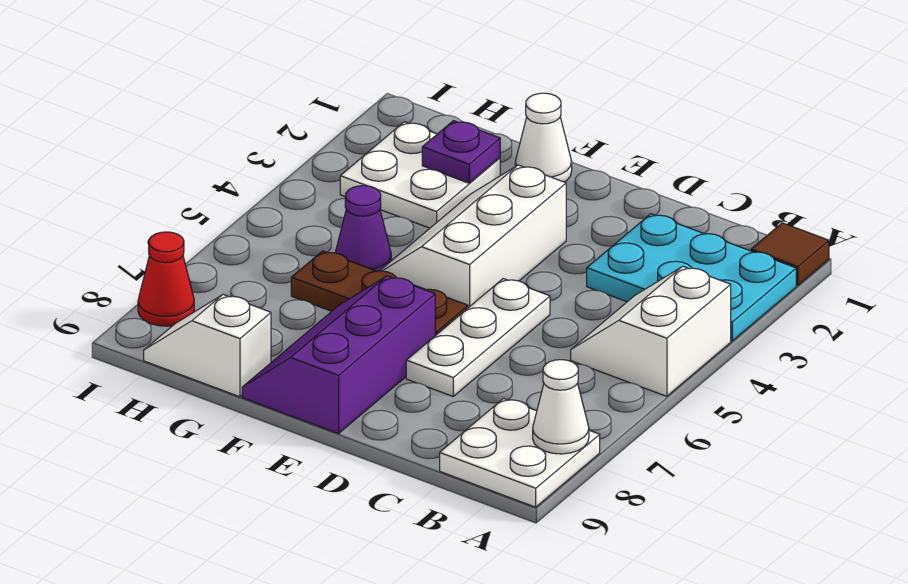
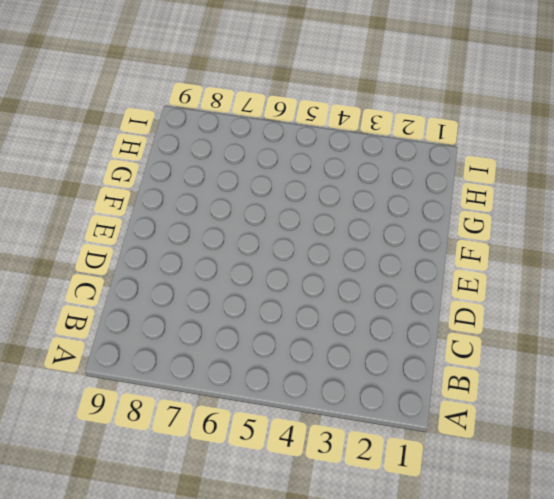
none -> brown tile A1 level 1
none -> cyan plate A2:C3 level 1
none -> white slope A4:B5 level 1 top A

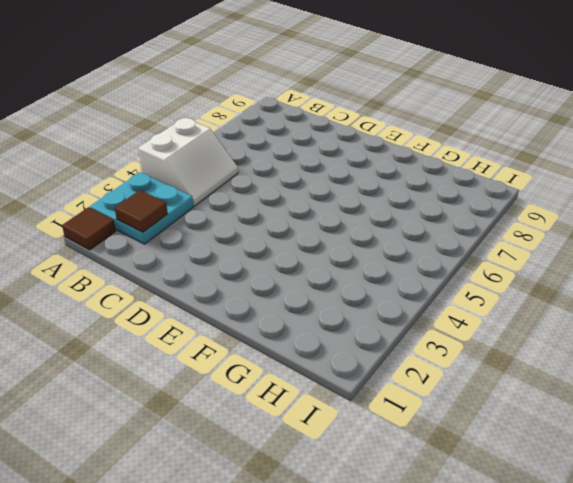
cyan plate A2:B3 level 1 -> cyan plate A2:C3 level 1
brown tile B2 level 2 -> none
none -> white plate A8:B9 level 1
none -> white plate D5:D7 level 1
none -> white slope E3:F5 level 1 top E

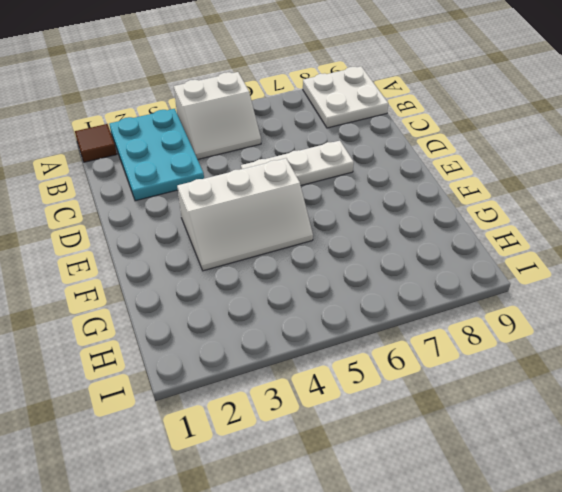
none -> brown plate E6:G6 level 1
none -> purple slope E7:F9 level 1 top E
none -> white cone F1 level 1

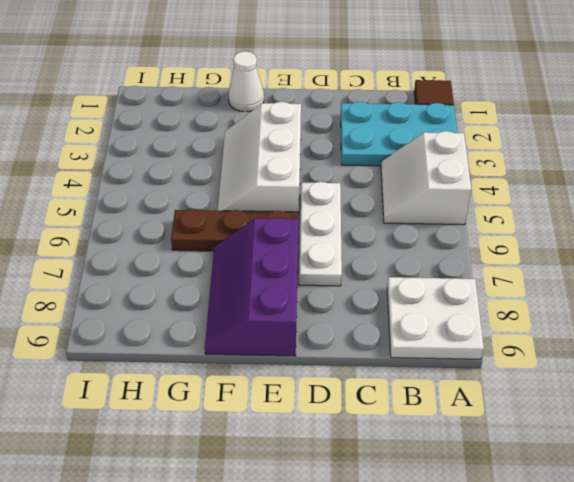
none -> white plate G2:H3 level 1
none -> purple cone G5 level 1
none -> white slope G9:H9 level 1 top G

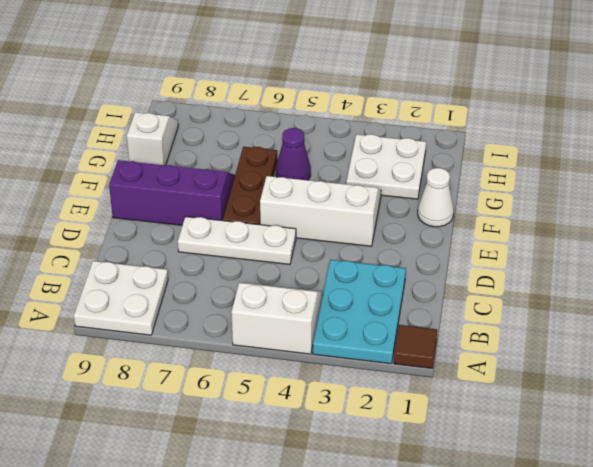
none -> red cone I8 level 1
none -> white cone A8 level 2
none -> purple plate G2 level 2

